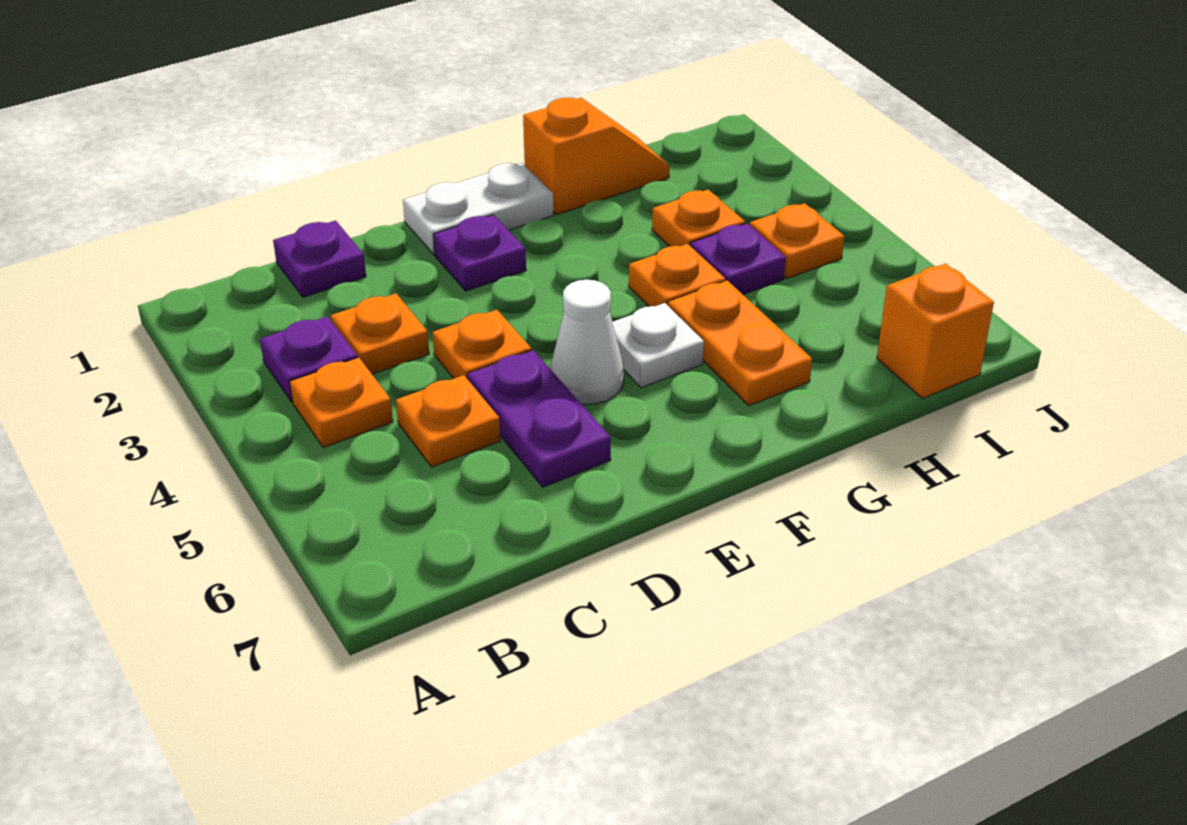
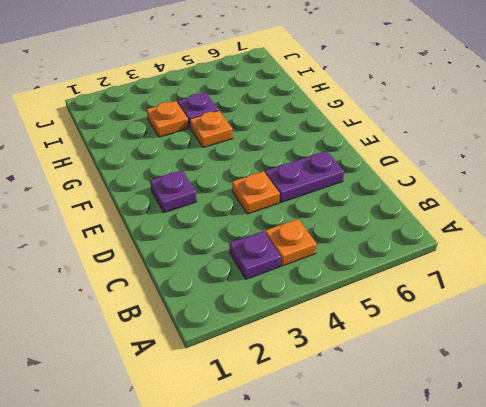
none -> purple plate C1 level 1
none -> orange plate C3 level 1
none -> orange plate C5 level 1

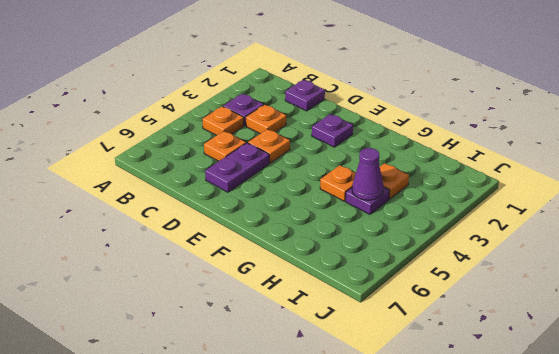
purple cone H4 level 2 -> none
none -> white plate E1:F1 level 1
none -> white cone E5 level 1
none -> white plate F5 level 1

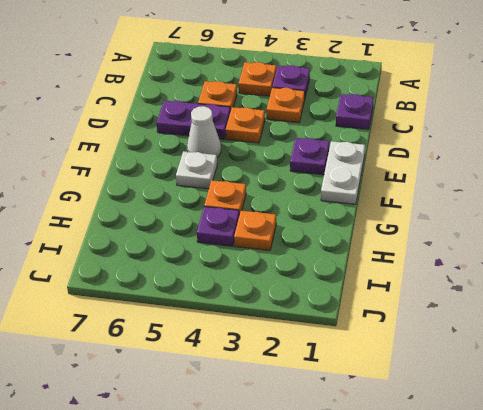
none -> orange slope G1:H1 level 1 top G
none -> orange plate G5:G6 level 1
none -> orange plate I4 level 1

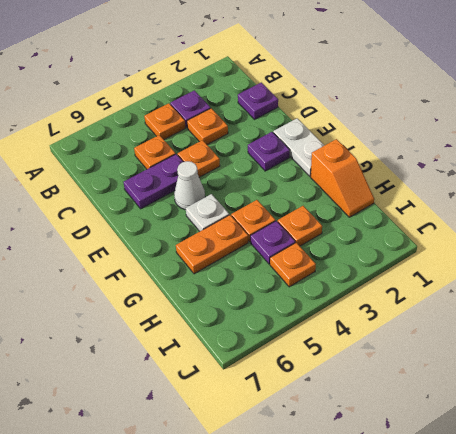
none -> orange brick I7 level 1

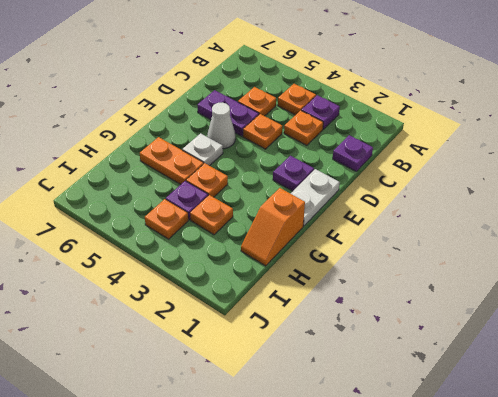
none -> orange brick I7 level 1

